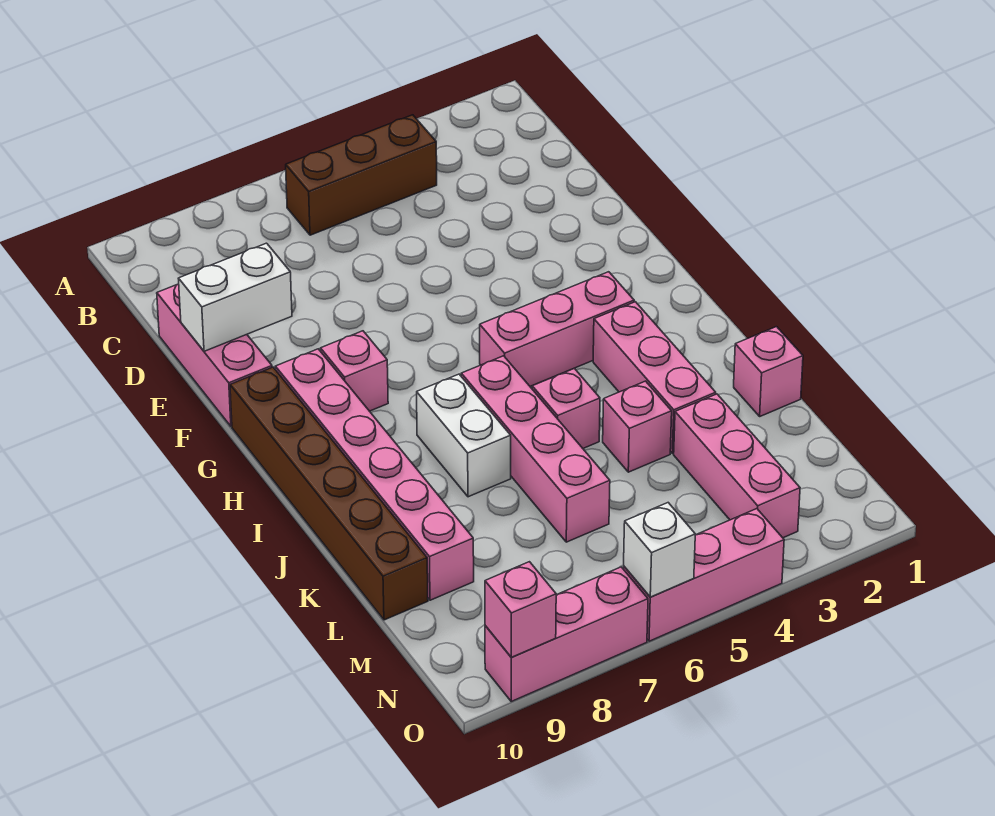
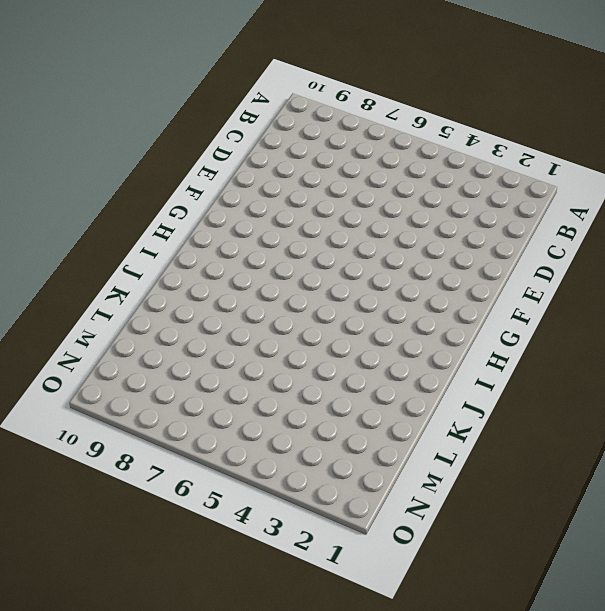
none -> brown brick B4:B6 level 1
none -> pink brick D10:F10 level 1
none -> pink brick G8 level 1

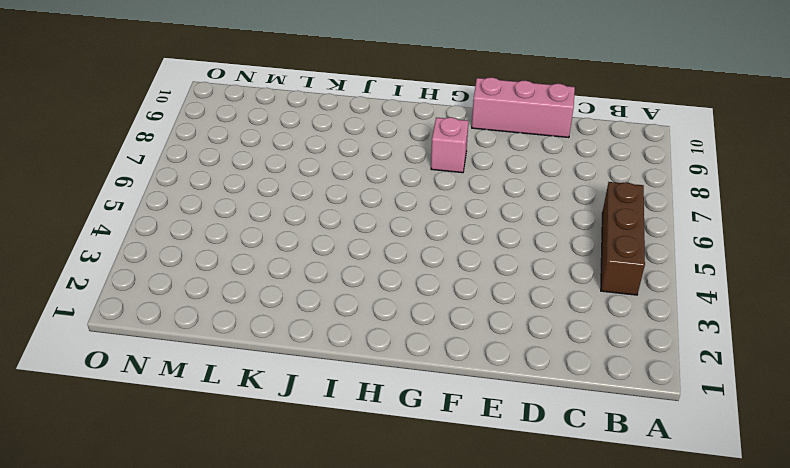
none -> pink brick G9:L9 level 1
none -> brown brick G10:L10 level 1
none -> pink brick H3:H5 level 1

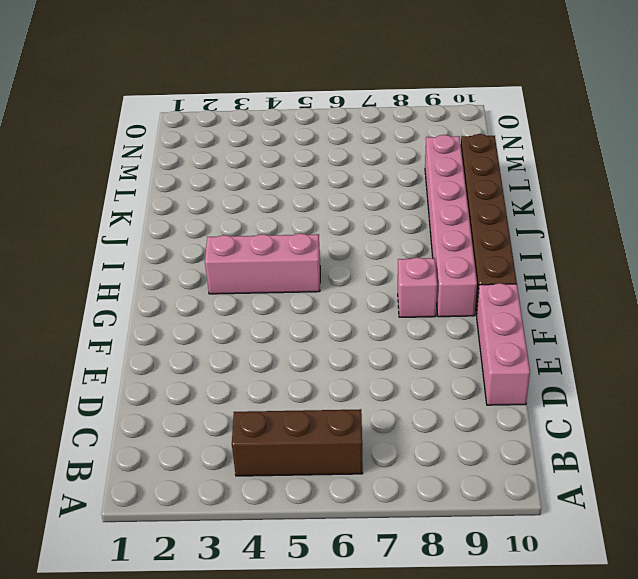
none -> pink brick I3:K3 level 1
none -> pink brick I6:L6 level 1
none -> white brick I7:J7 level 1

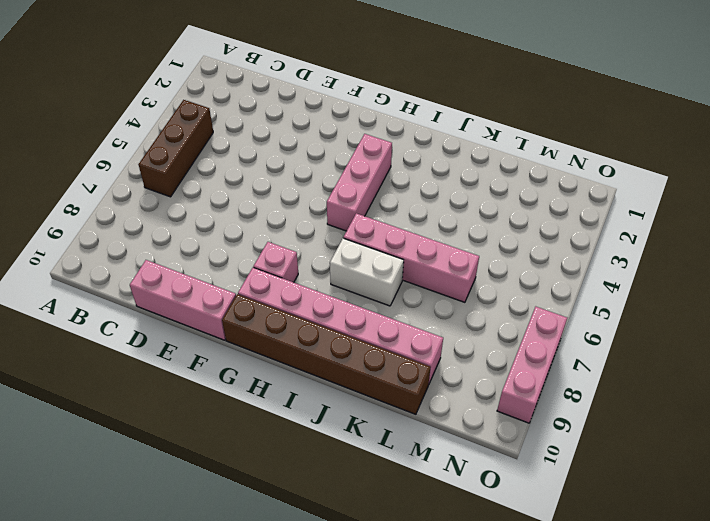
none -> pink brick I3:K3 level 1
none -> pink brick J5 level 1
none -> pink brick K1 level 1

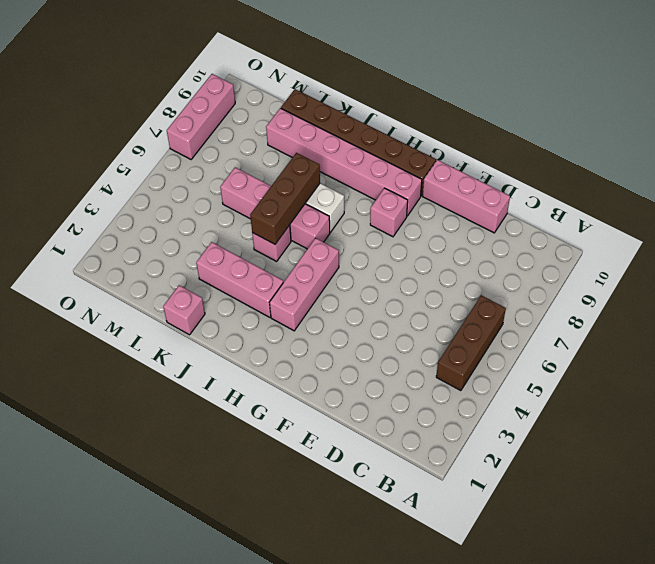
brown brick J5:J7 level 2 -> none
none -> pink brick K4 level 1
none -> pink brick L3:N3 level 1
none -> pink brick O4:O6 level 1

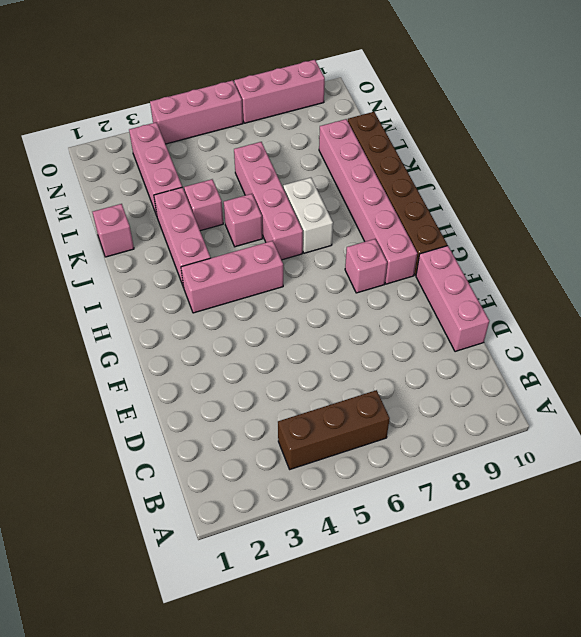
none -> white brick E9:E10 level 2
none -> white brick O6 level 2
none -> pink brick O9 level 2

